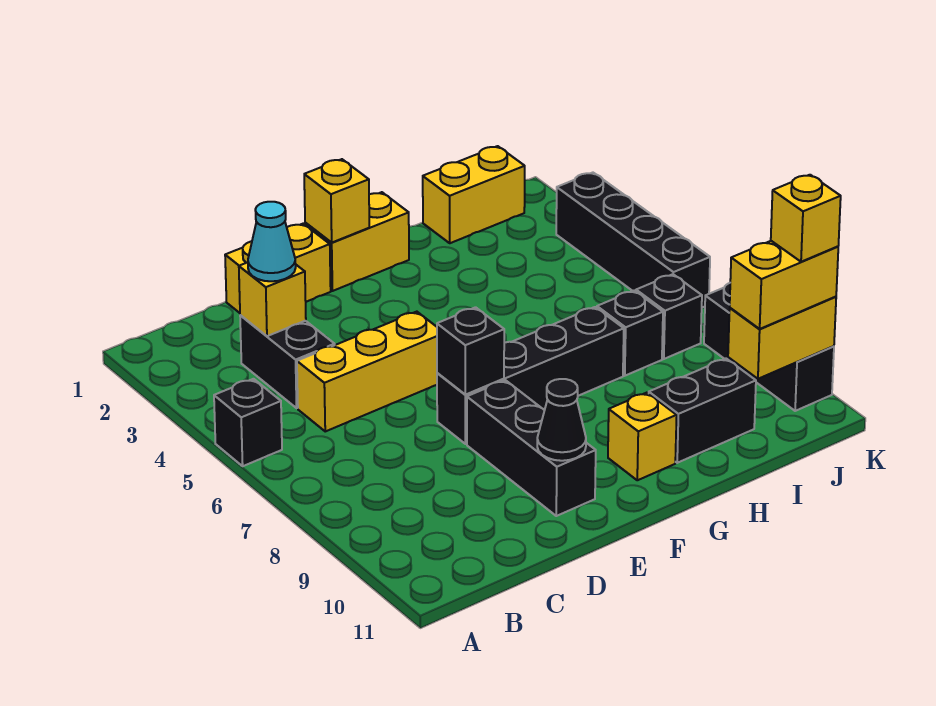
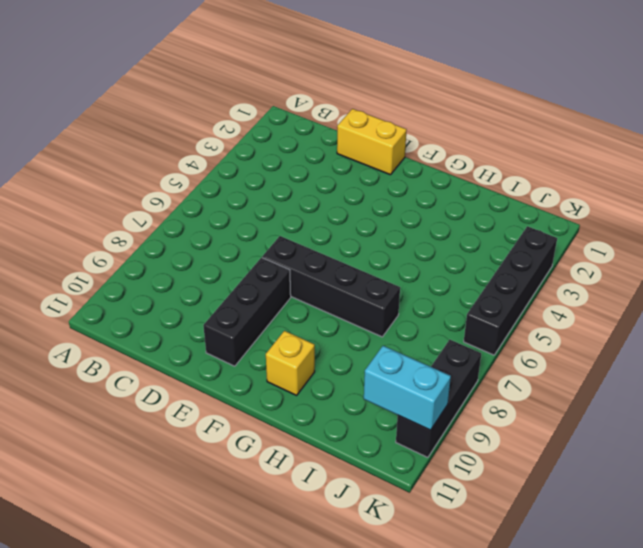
cyan brick J10:K10 level 2 -> yellow brick J10:K10 level 2
none -> black brick A5 level 1
none -> black brick C3:C4 level 1
none -> yellow brick C5:E5 level 1

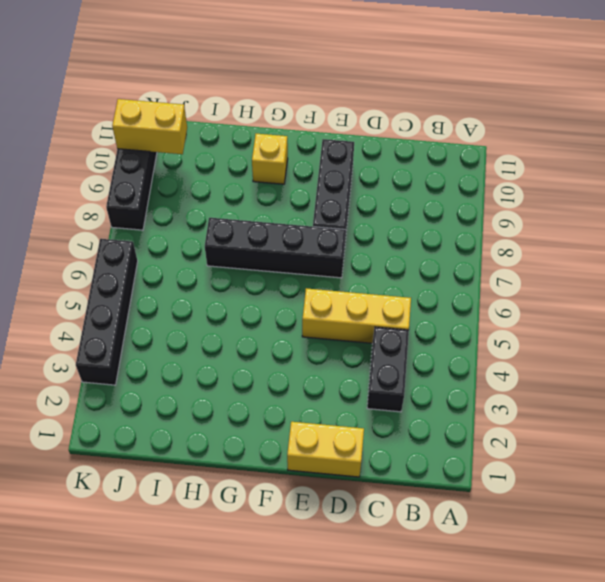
none -> black brick A5 level 1
none -> yellow brick F1:G1 level 1
none -> black brick H10:I10 level 1

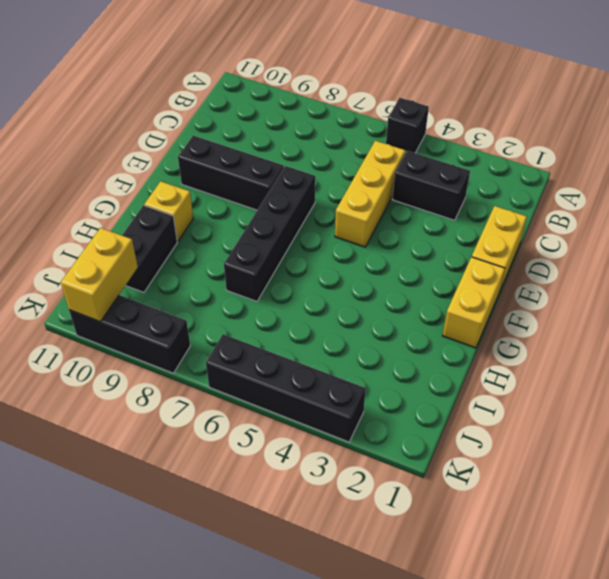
none -> yellow brick I1:J1 level 1
none -> black brick I7 level 1
none -> black brick J7 level 1

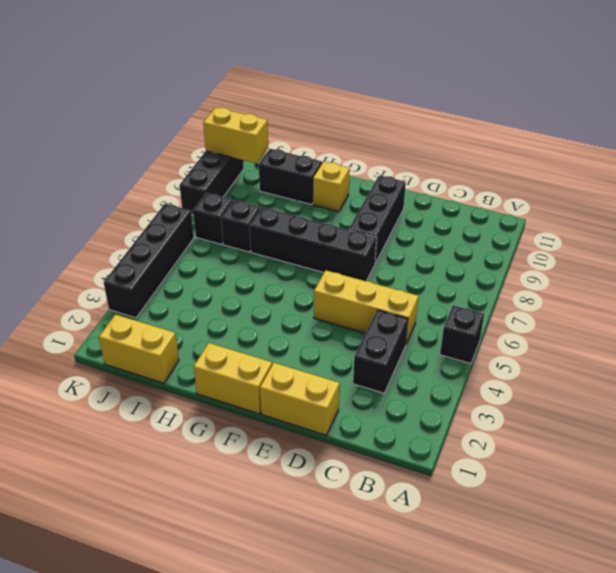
none -> yellow brick C3 level 2
none -> black brick E7 level 2
none -> black cone E10 level 2

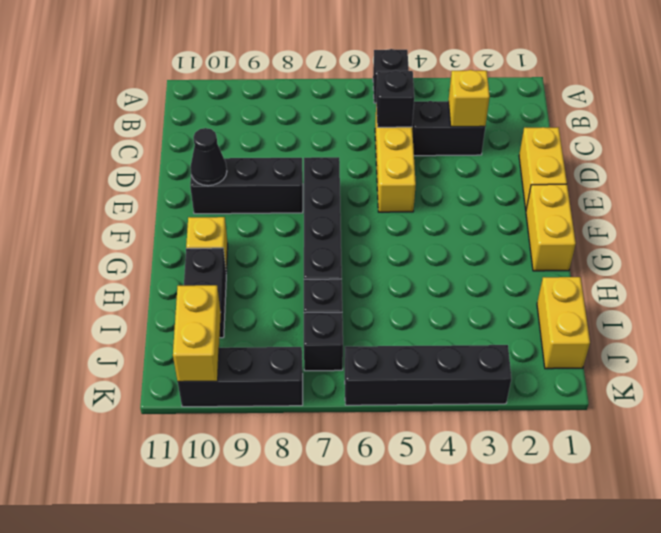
black brick C5 level 2 -> black brick E7 level 2
none -> yellow brick F1 level 2
none -> cyan cone C3 level 3
none -> yellow brick J10:K10 level 3

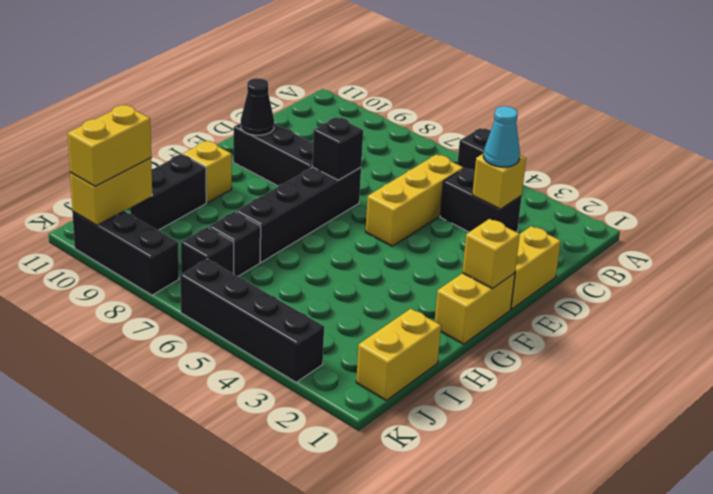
none -> yellow brick K10 level 4

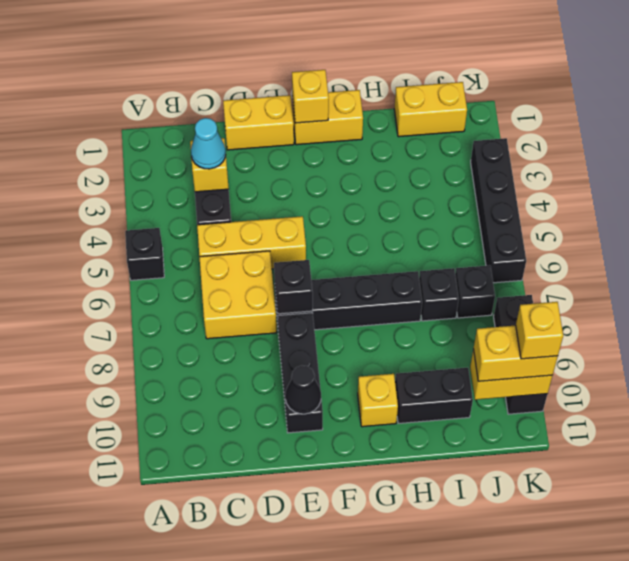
yellow brick C6:D7 level 1 -> none

